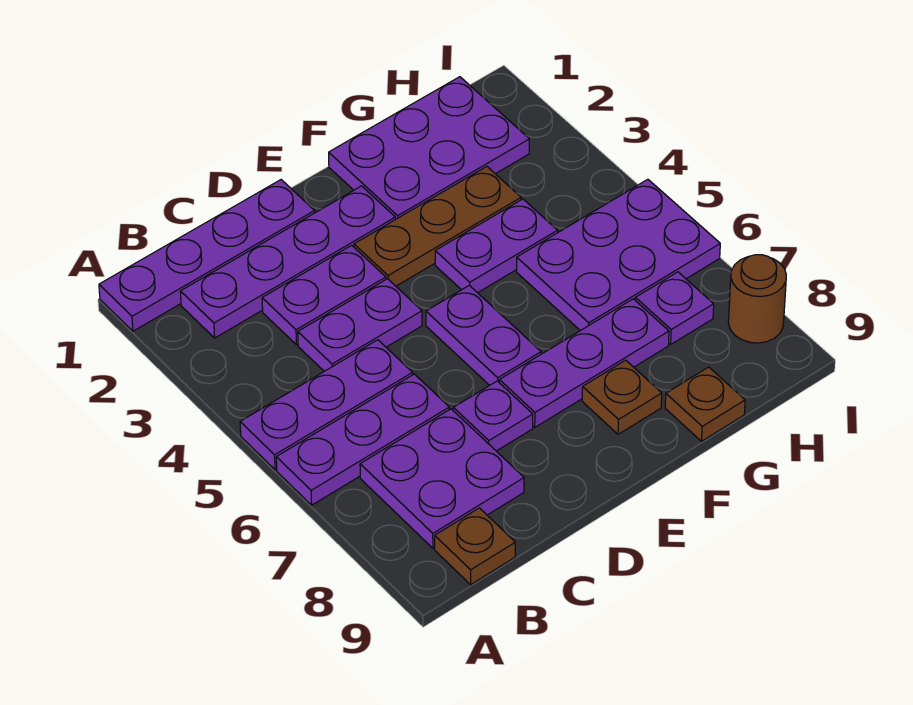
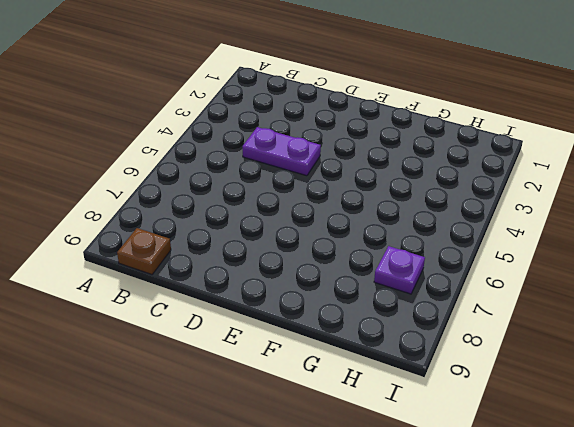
none -> purple plate A1:D1 level 1
none -> purple plate A5:C5 level 1
none -> purple plate A6:C6 level 1

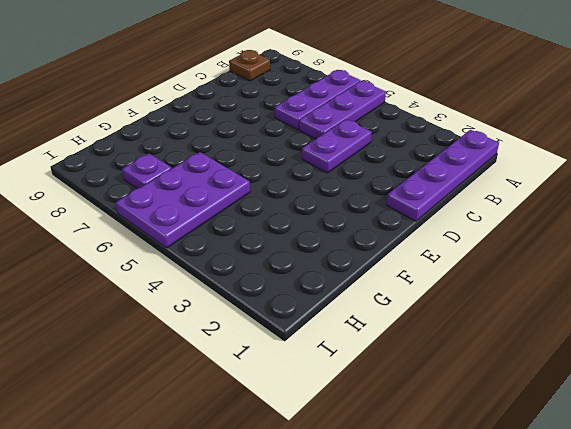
none -> purple plate B2:E2 level 1
none -> purple plate B7:C8 level 1
none -> purple plate C3:D3 level 1

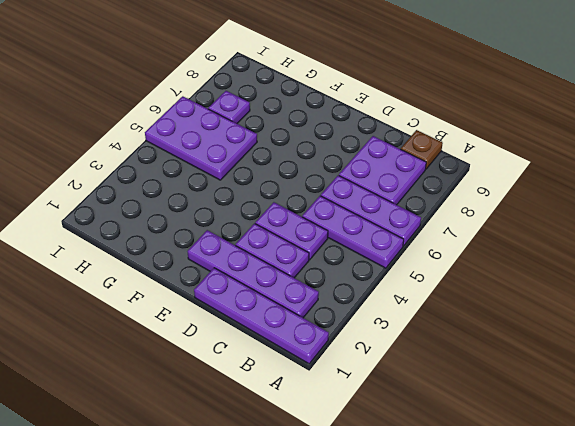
none -> purple plate D7 level 1
none -> brown plate E3:G3 level 1
none -> purple plate E5:E6 level 1

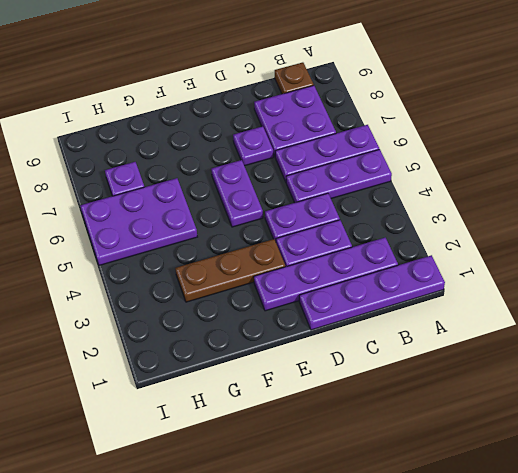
none -> purple plate E7:G7 level 1
none -> purple plate F1:H2 level 1
none -> purple plate F4:G4 level 1

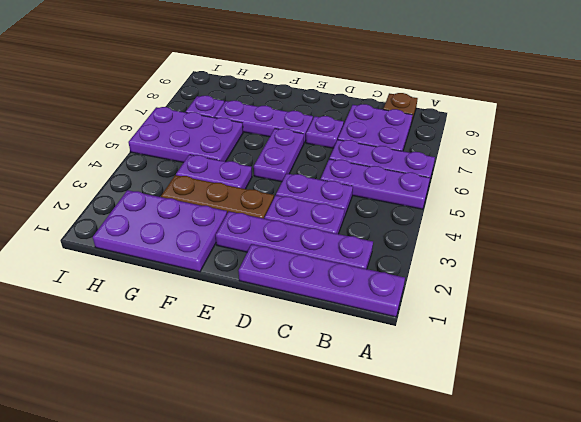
none -> brown plate F8 level 1
none -> brown plate G9 level 1
none -> brown round brick I8 level 1

